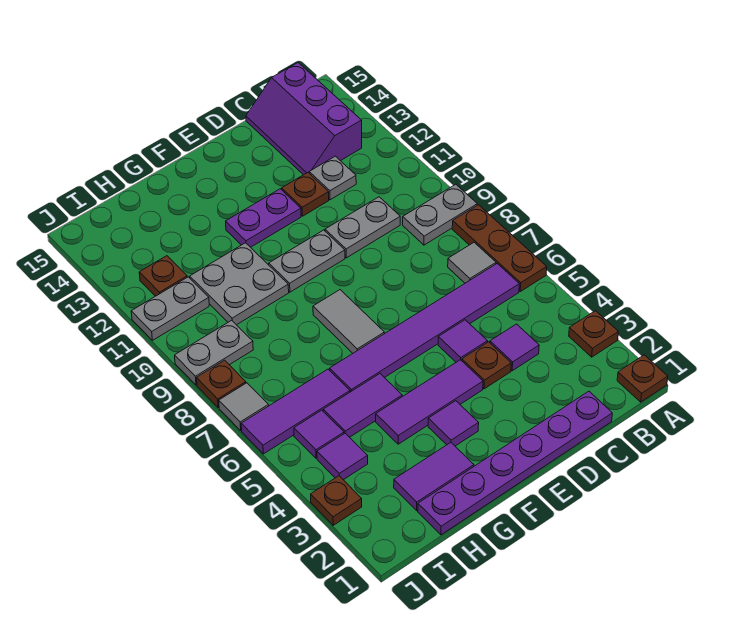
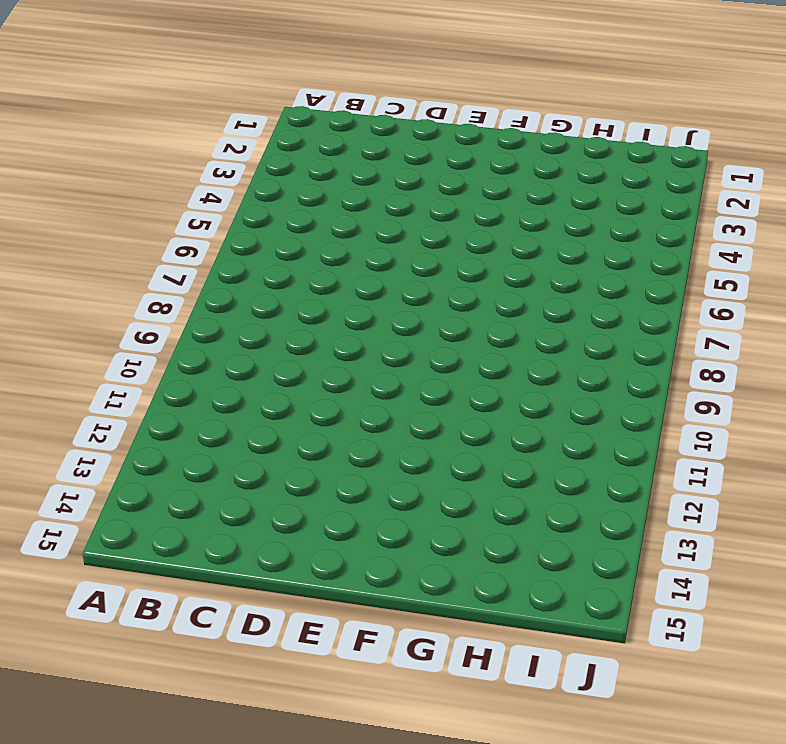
none -> brown plate A1 level 1
none -> brown plate A3 level 1
none -> brown plate A6:A8 level 1
none -> grey plate A9:B9 level 1

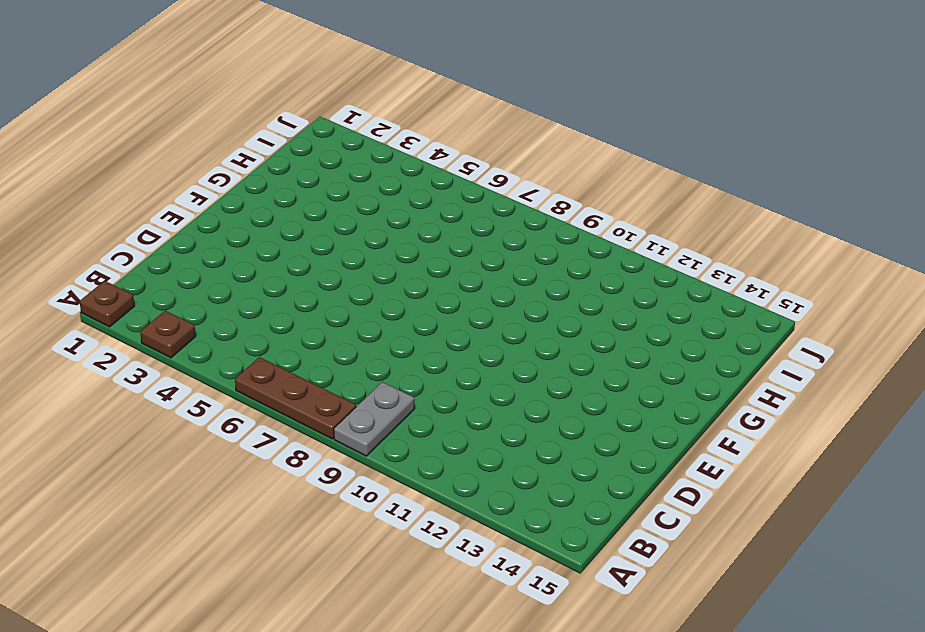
none -> purple tile B6:G6 level 1
none -> grey tile B7 level 1
none -> purple slope B13:C15 level 1 top B
none -> purple plate C1:H1 level 1

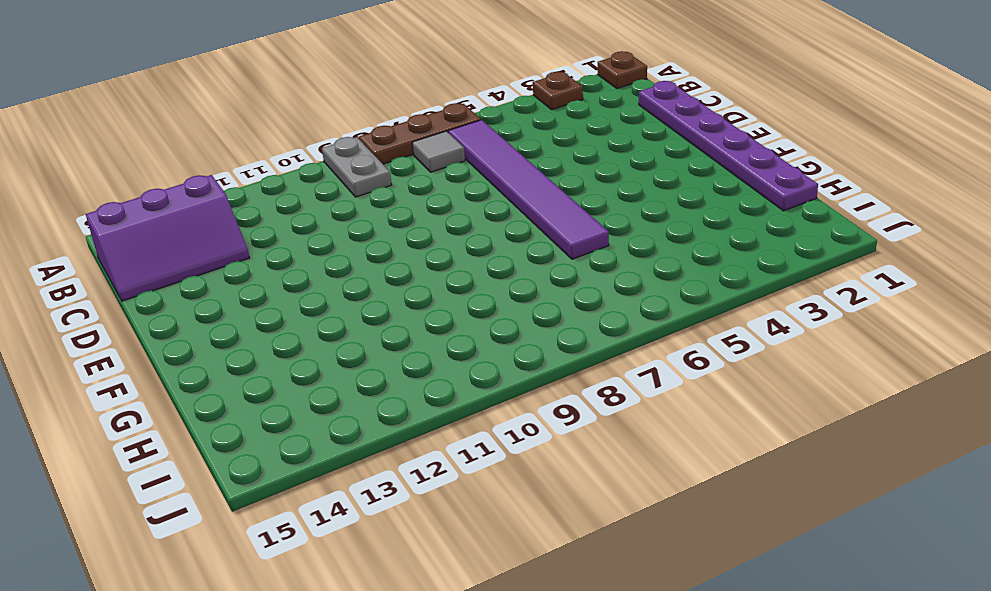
none -> purple tile C4 level 1
none -> grey plate C10:D10 level 1
none -> grey plate C12 level 1
none -> brown plate D4 level 1

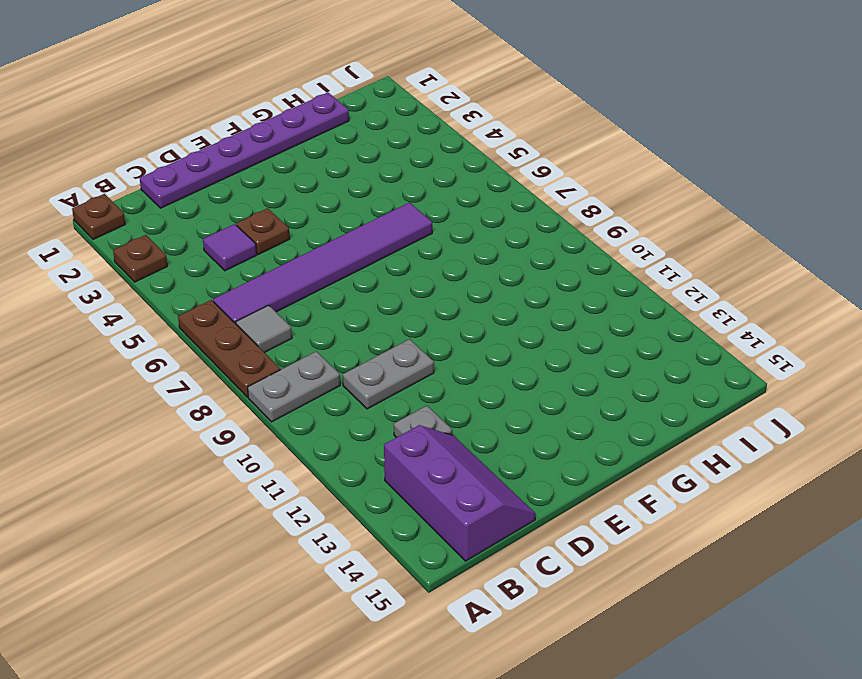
none -> purple tile D5 level 1
none -> brown plate D12 level 1
none -> purple tile E4:G4 level 1
none -> grey plate E10:F10 level 1

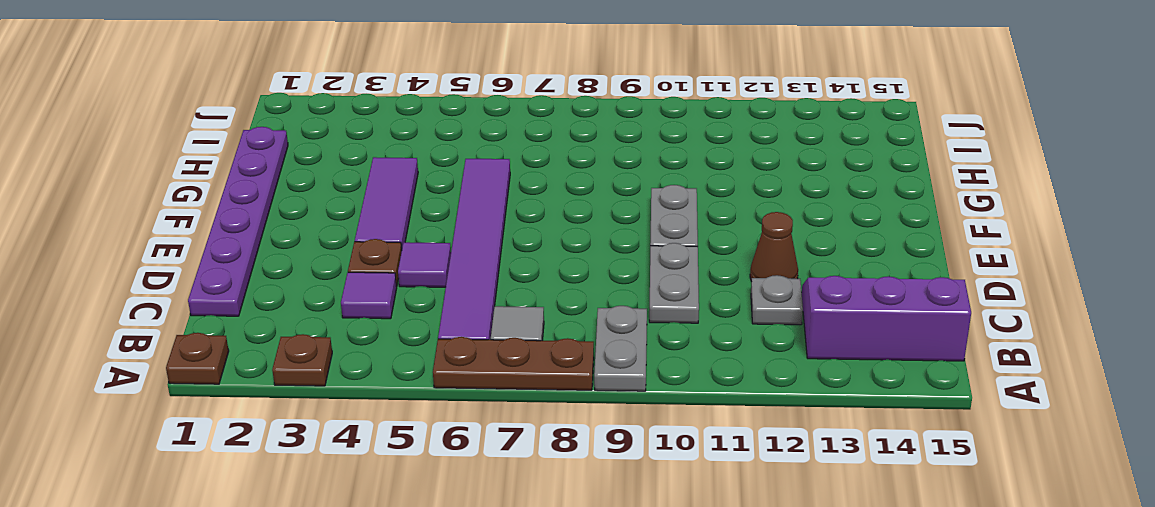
brown cone D12 level 1 -> brown plate D12 level 1
none -> purple plate E12:F12 level 1
none -> purple tile F3 level 1
none -> grey tile F7:F8 level 1
none -> purple tile G2:H2 level 1

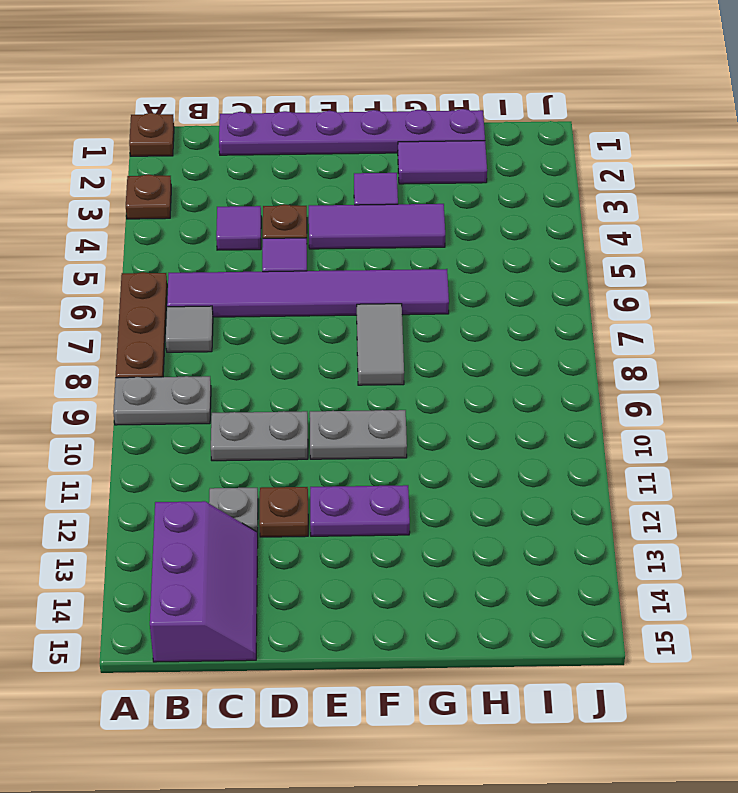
none -> purple tile G5:H5 level 1
none -> grey plate G10:H11 level 1
none -> purple tile H6:J6 level 1
none -> purple tile I4 level 1

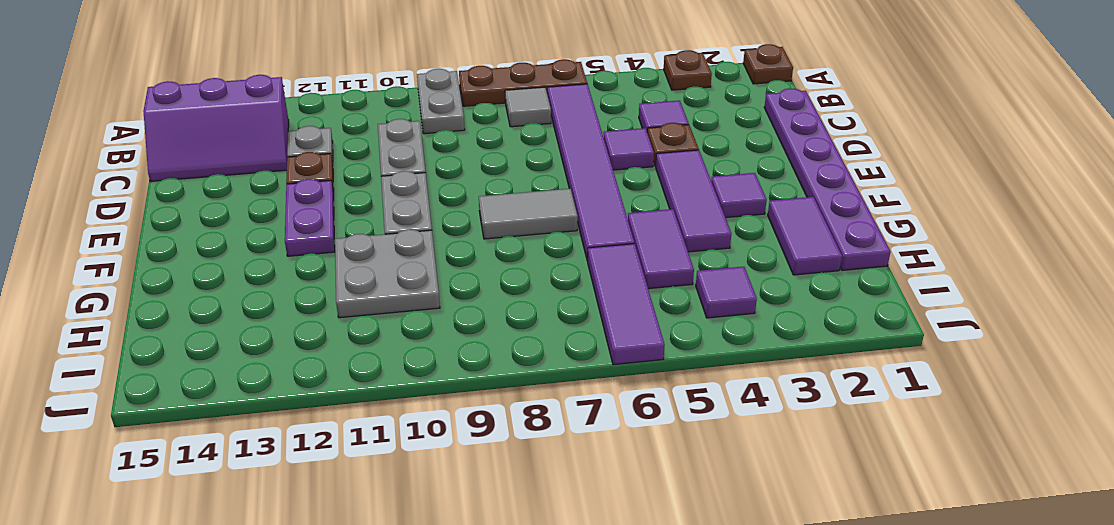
none -> purple tile I5 level 1
none -> grey plate I9:J9 level 1
none -> grey plate I11:J11 level 1
none -> brown plate I12 level 1

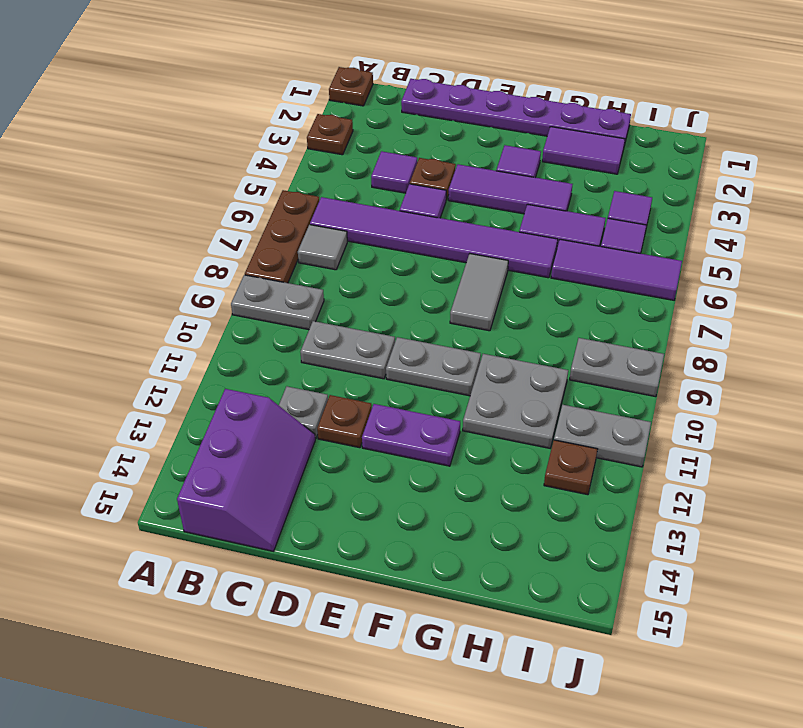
none -> brown plate J3 level 1
none -> grey tile J7 level 1
none -> brown plate J8 level 1

